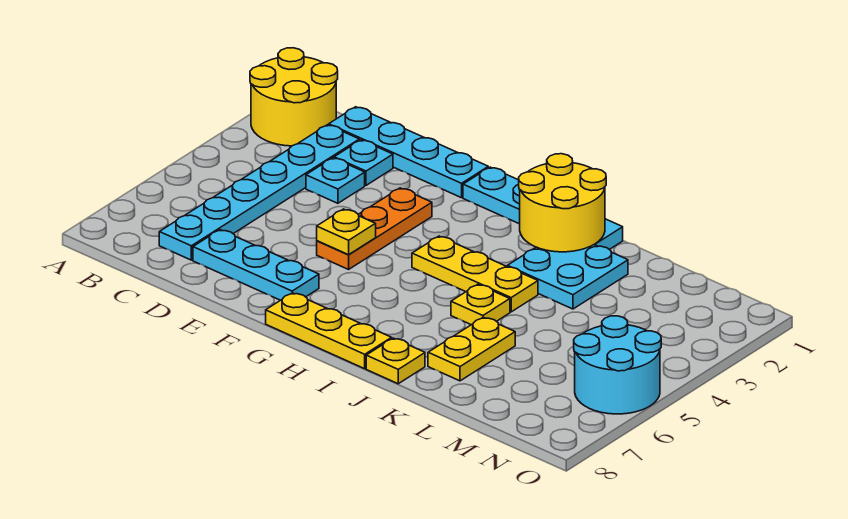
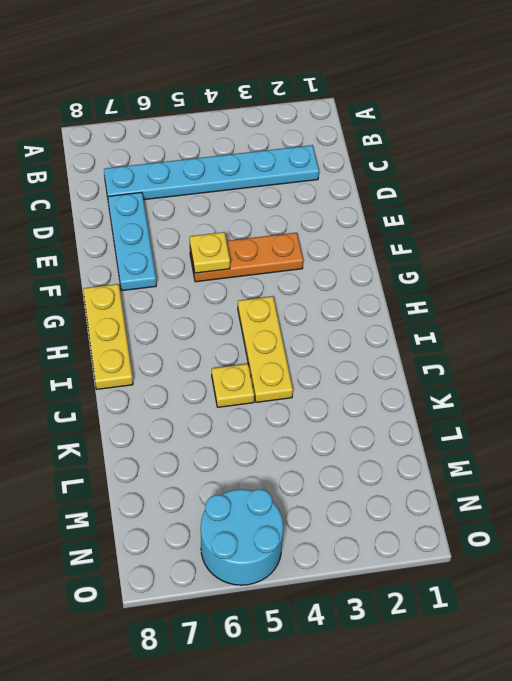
none -> yellow round brick A1:B2 level 1
none -> cyan plate C1:F1 level 1
none -> cyan plate D2 level 1

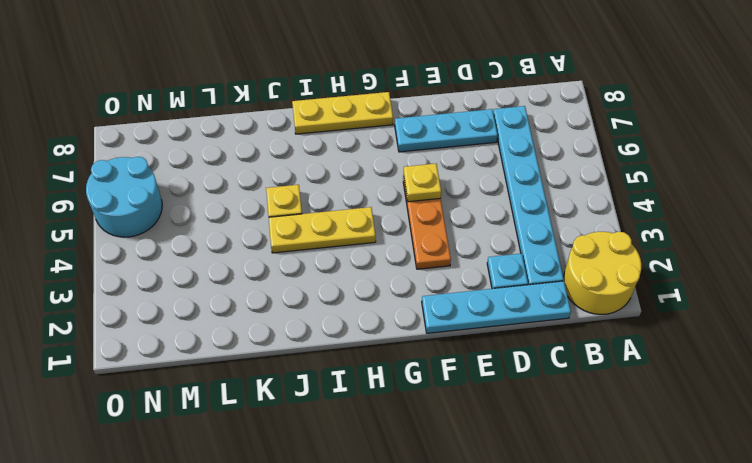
none -> cyan plate D3 level 1
none -> cyan plate G1:J1 level 1
none -> cyan plate J2:K3 level 1

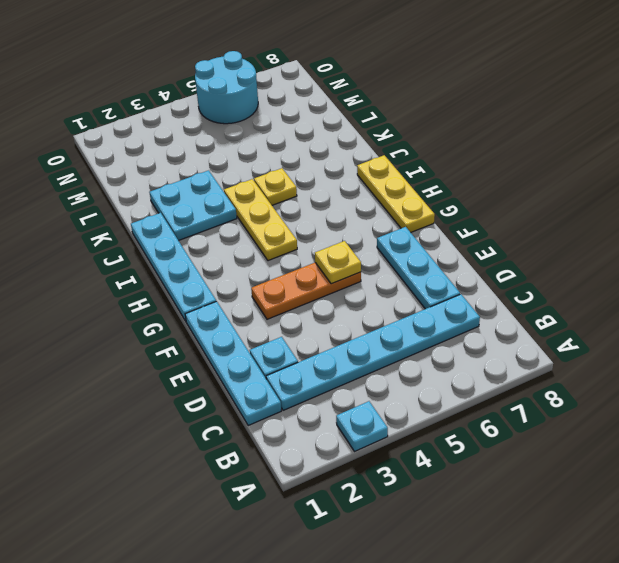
cyan plate A3 level 1 -> cyan plate D3 level 1
none -> yellow round brick A1:B2 level 1
none -> yellow plate J8 level 1
none -> yellow plate K6:K7 level 1

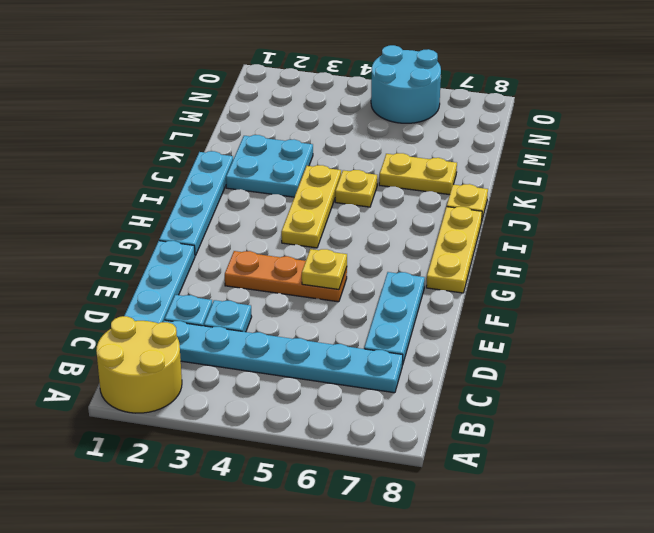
none -> yellow round brick I1:J2 level 2

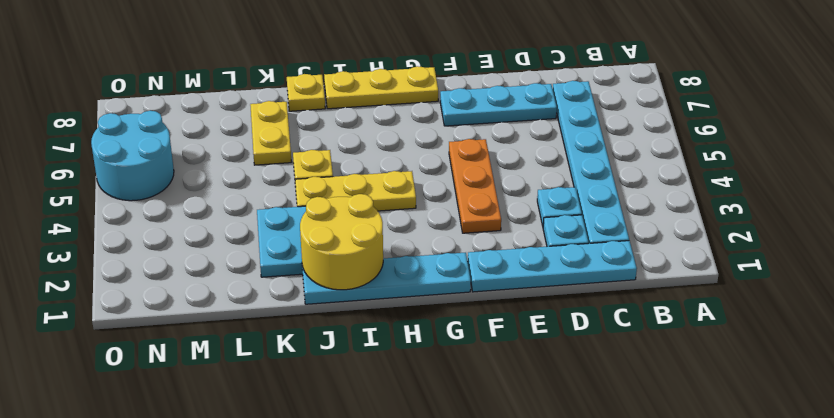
none -> yellow round brick A1:B2 level 1
none -> yellow plate F5 level 2

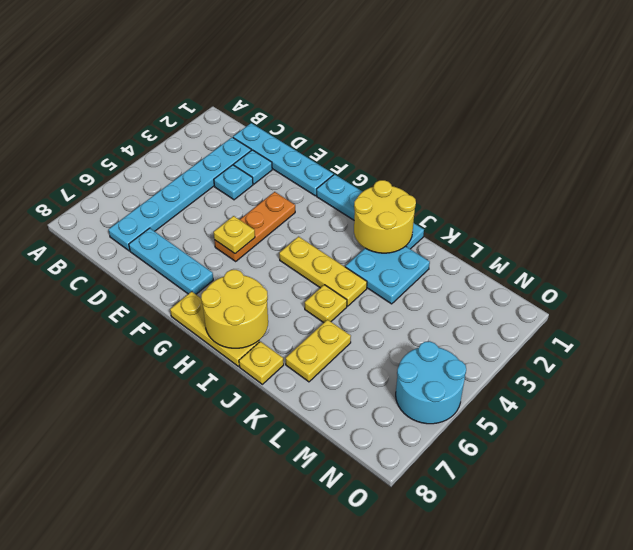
yellow round brick H7:I8 level 2 -> yellow round brick A1:B2 level 1

